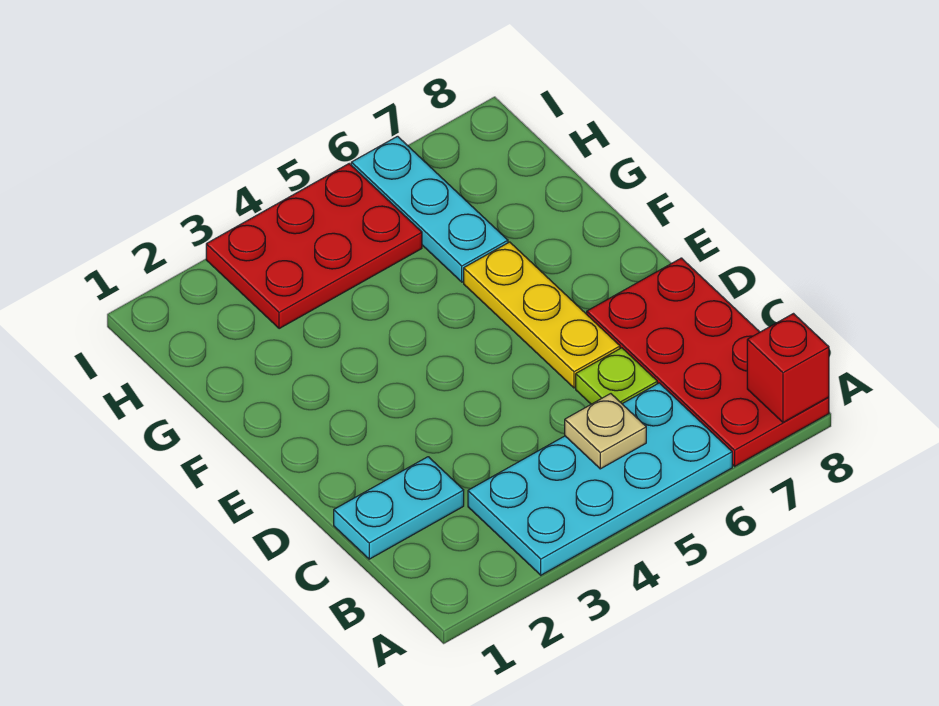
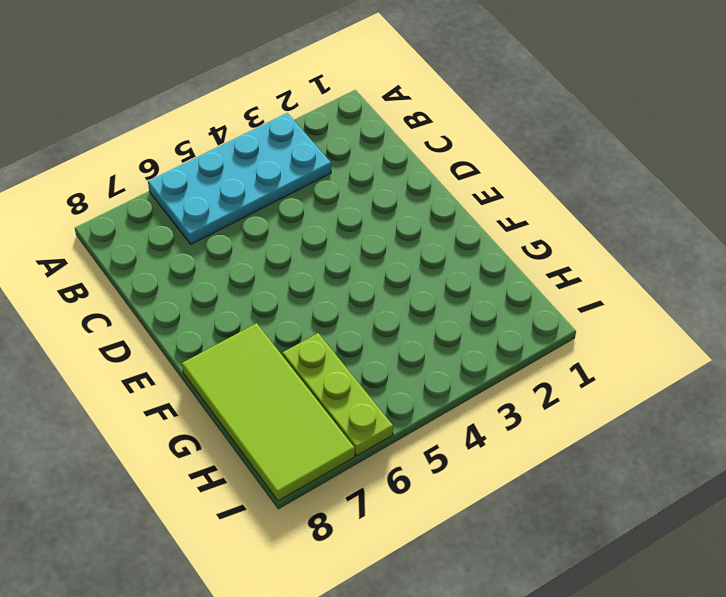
lime tile F7:I8 level 1 -> none
lime plate G6:I6 level 1 -> cyan plate G6:I6 level 1
none -> red plate A7:D8 level 1
none -> cyan plate C1:C2 level 1

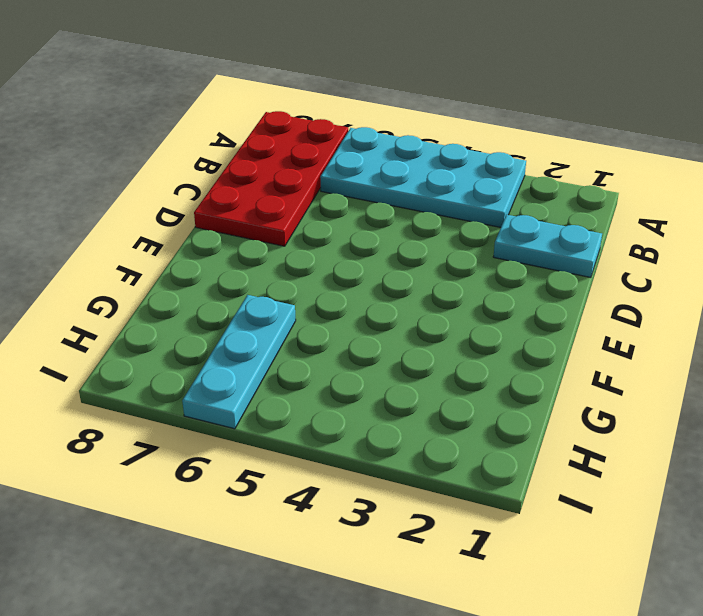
none -> lime plate C6 level 1
none -> yellow plate D6:F6 level 1

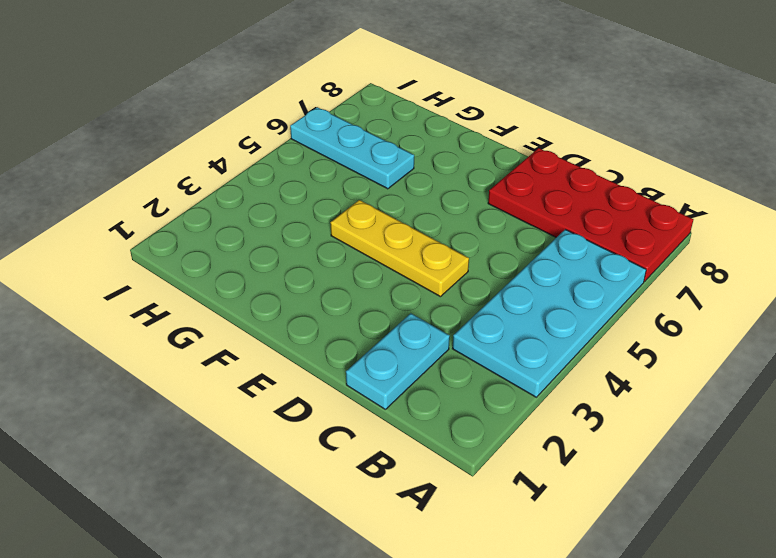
yellow plate D4:F4 level 1 -> yellow plate D6:F6 level 1
none -> lime plate C6 level 1
none -> red plate H3:I5 level 1

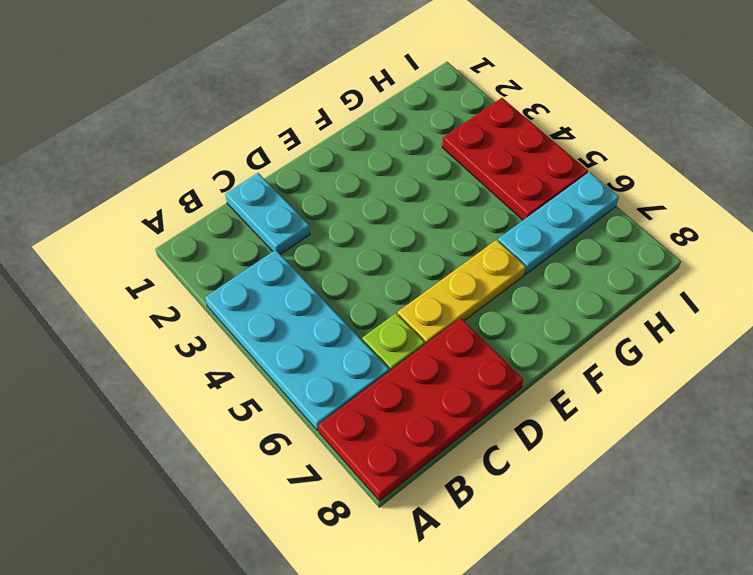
none -> red brick A8 level 2
none -> tan plate B5 level 2

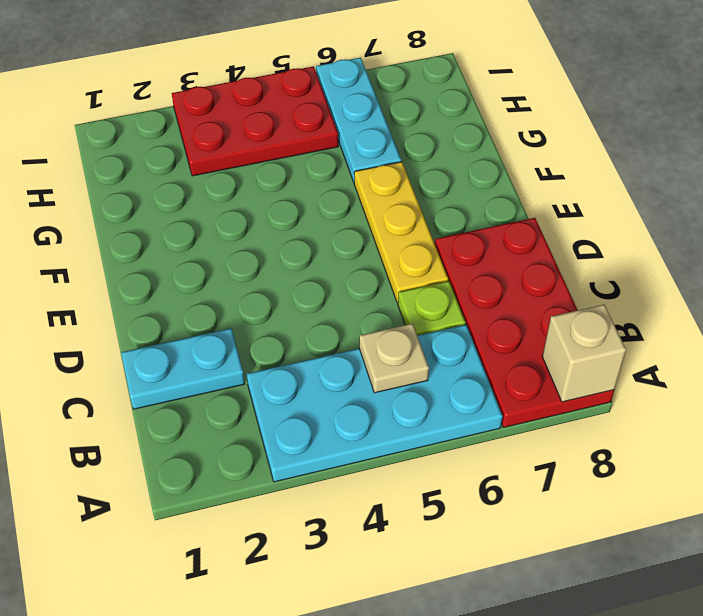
tan brick A8 level 2 -> red brick A8 level 2

